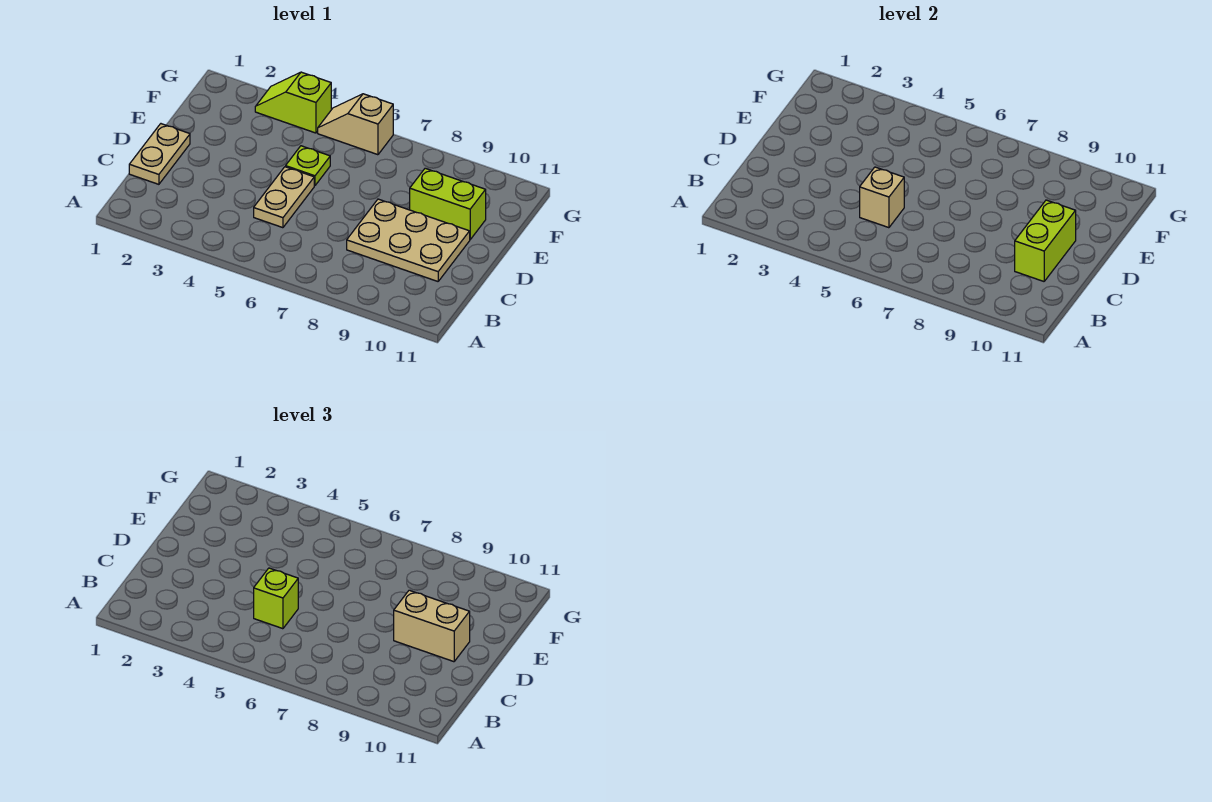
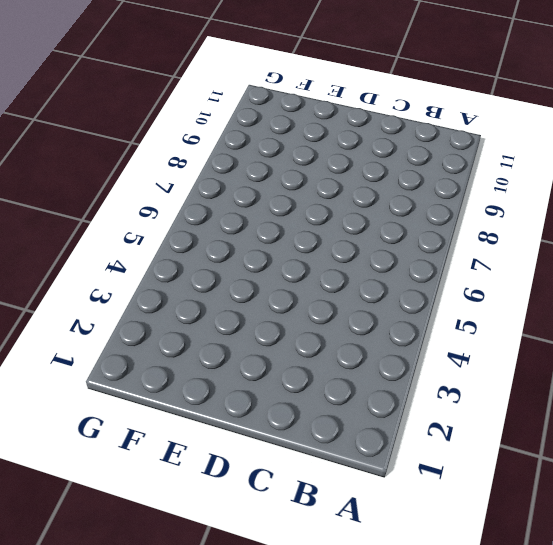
none -> tan plate C1:D1 level 1
none -> tan plate C5:D5 level 1

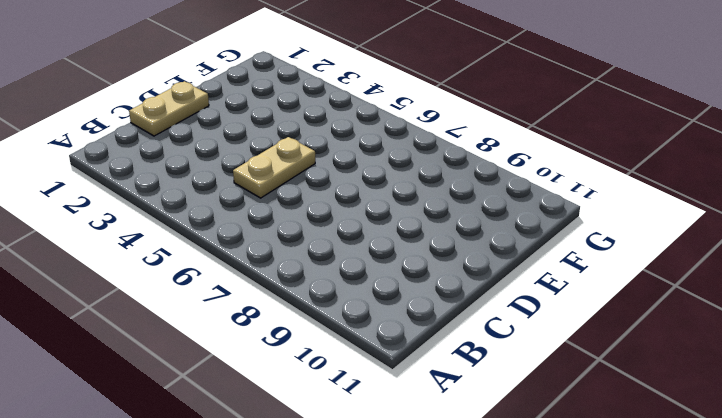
none -> tan plate C8:D10 level 1
none -> lime plate E5 level 1

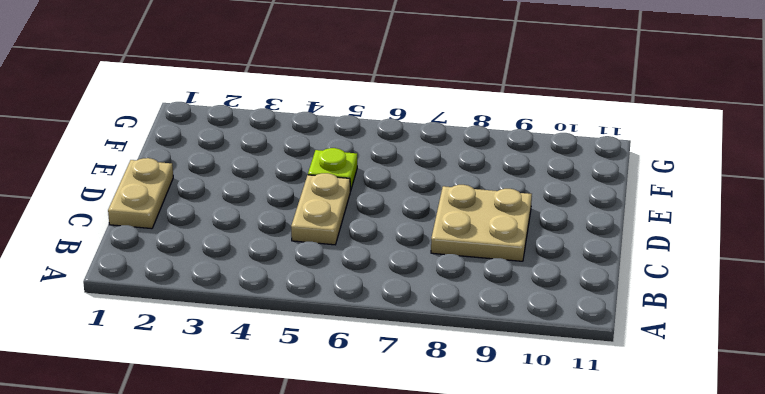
tan plate C8:D9 level 1 -> tan plate C8:D10 level 1
none -> lime brick E9:E10 level 1
none -> lime slope G3:G4 level 1 top 4

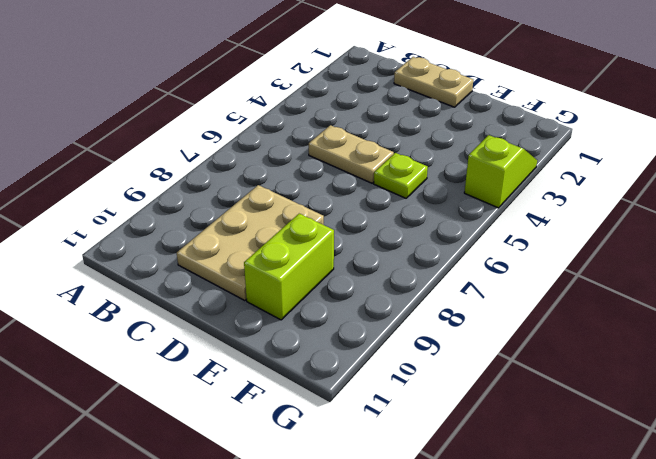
none -> tan slope G5:G6 level 1 top 6
none -> tan brick C5 level 2

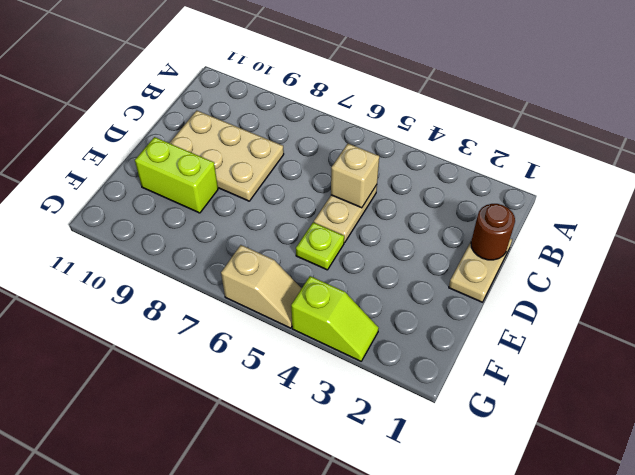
brown round brick C1 level 2 -> none
none -> lime brick C10:D10 level 2
none -> lime brick C5 level 3

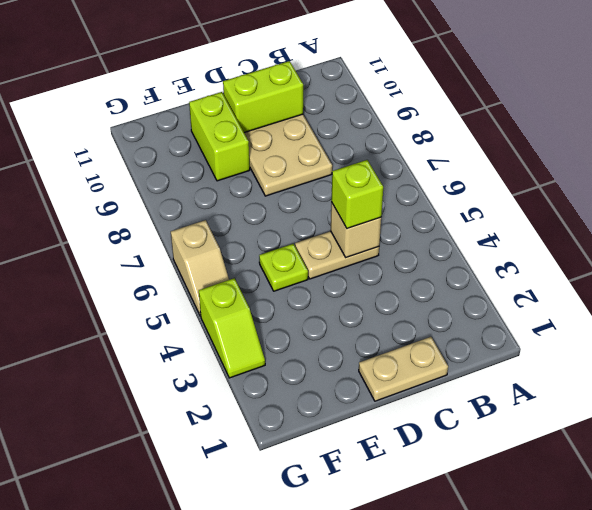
none -> tan brick D9:D10 level 3

